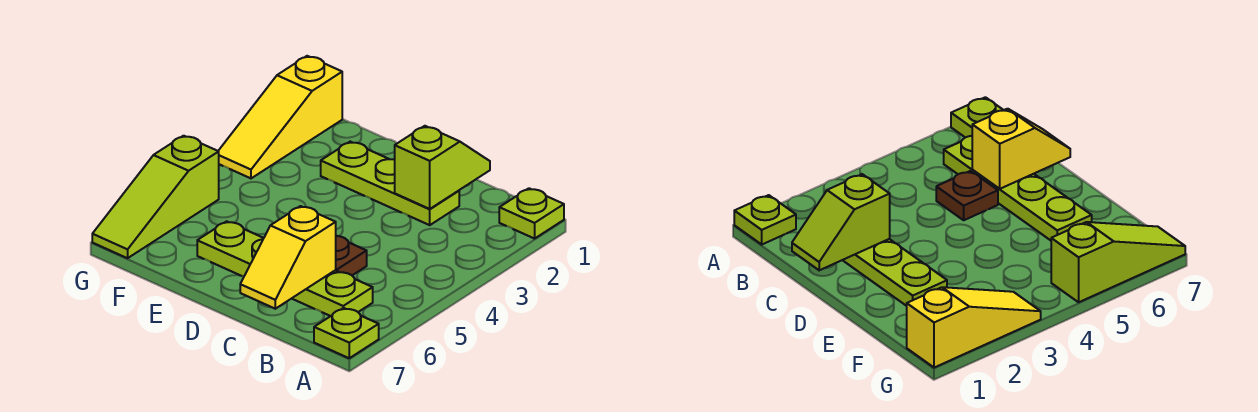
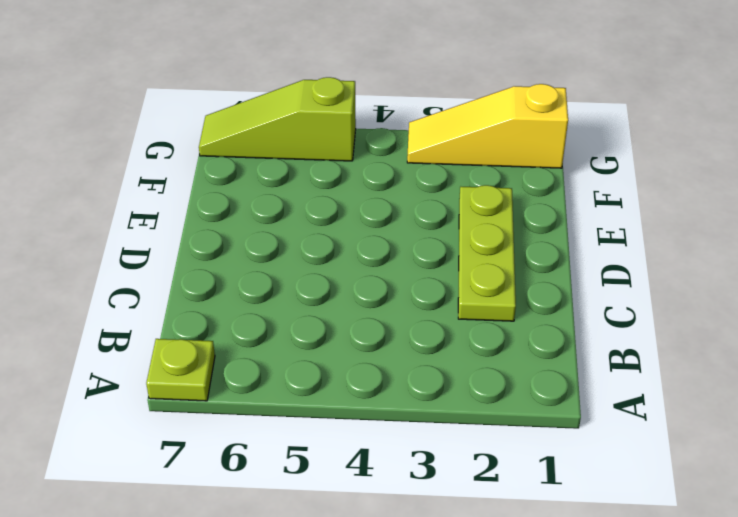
none -> lime plate A1 level 1
none -> lime plate B6:E6 level 1

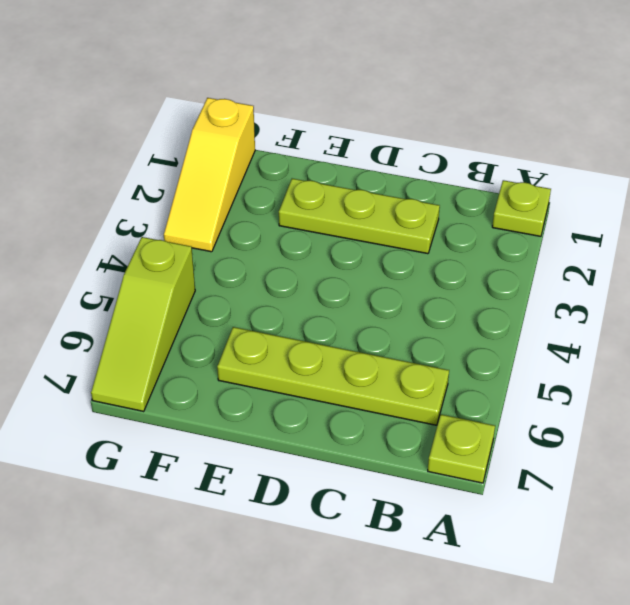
none -> brown plate C5 level 1
none -> lime slope C1:C2 level 2 top 2

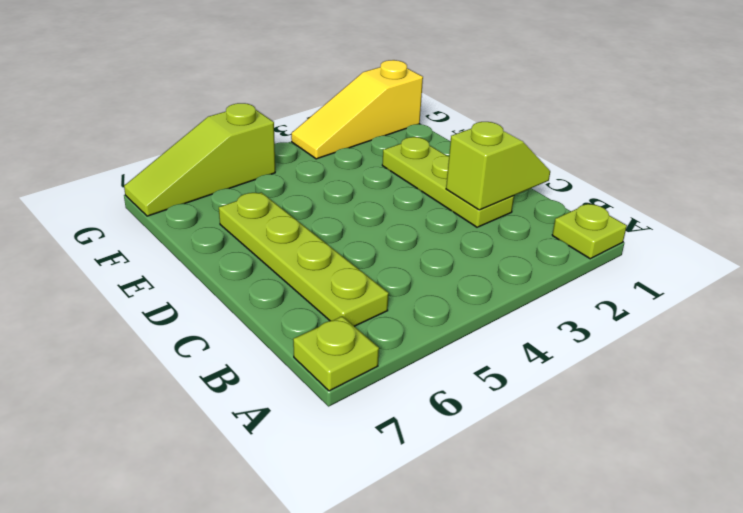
none -> brown plate C5 level 1
none -> yellow slope C6:C7 level 2 top 6

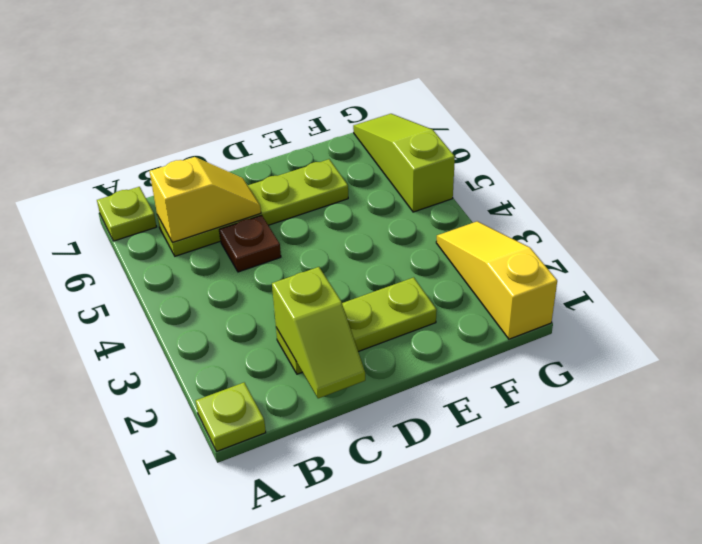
yellow slope B6:C6 level 2 top B -> yellow slope C6:C7 level 2 top 6

